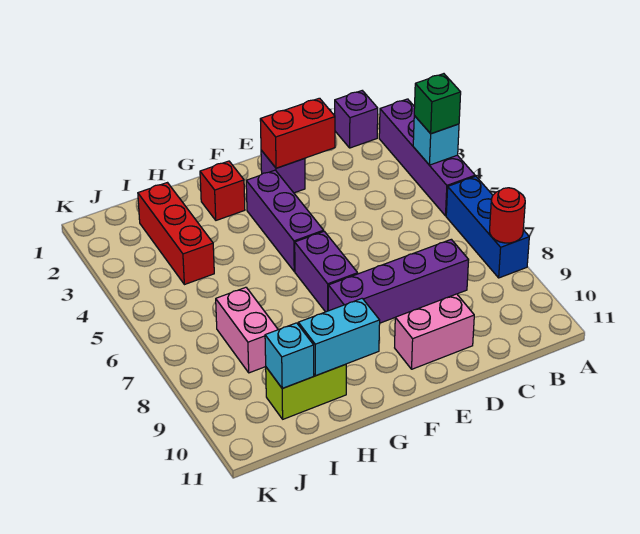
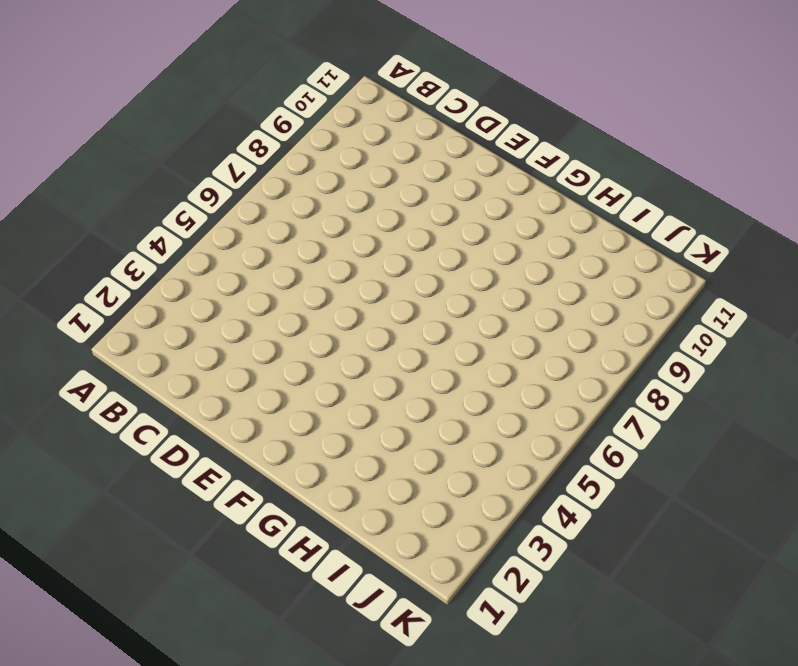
none -> purple brick A2:A5 level 1
none -> blue brick A6:A8 level 1
none -> purple brick B1 level 1

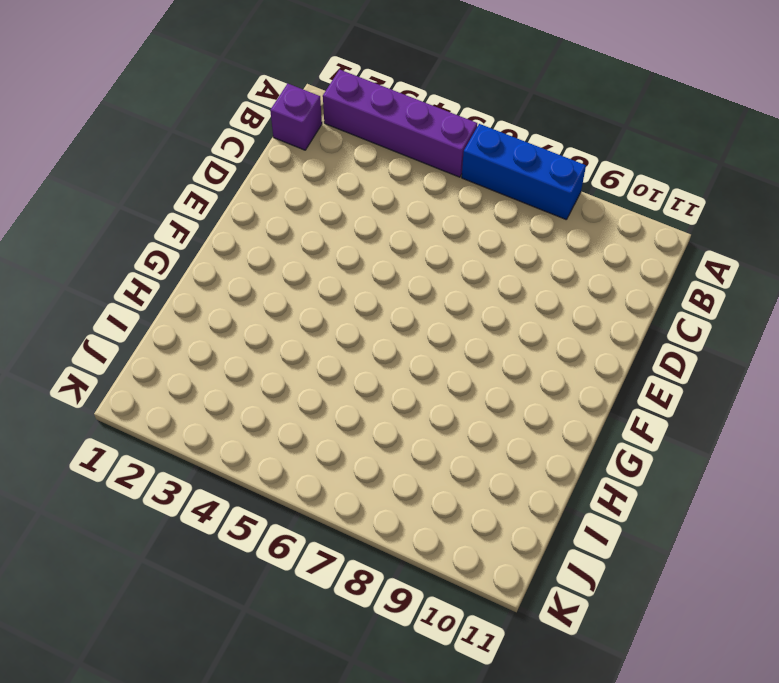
none -> purple brick C8:F8 level 1
none -> pink brick D10:E10 level 1
none -> purple brick E2 level 1

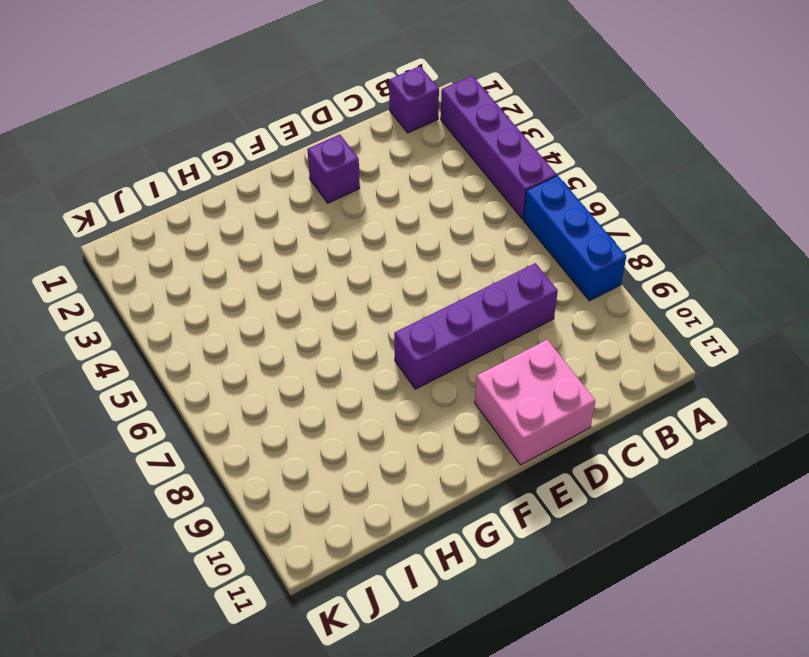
pink brick D10:E11 level 1 -> pink brick D10:E10 level 1
none -> purple brick F3:F5 level 1
none -> purple brick F6:F7 level 1
none -> red brick G2 level 1

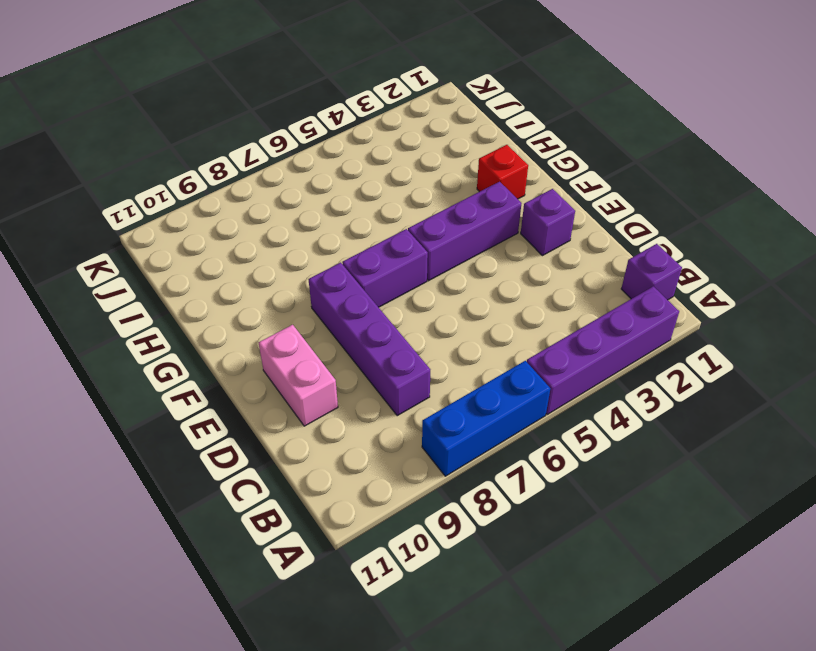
none -> lime brick H10:I10 level 1
none -> red brick I2:I4 level 1
none -> pink brick I7:I8 level 1

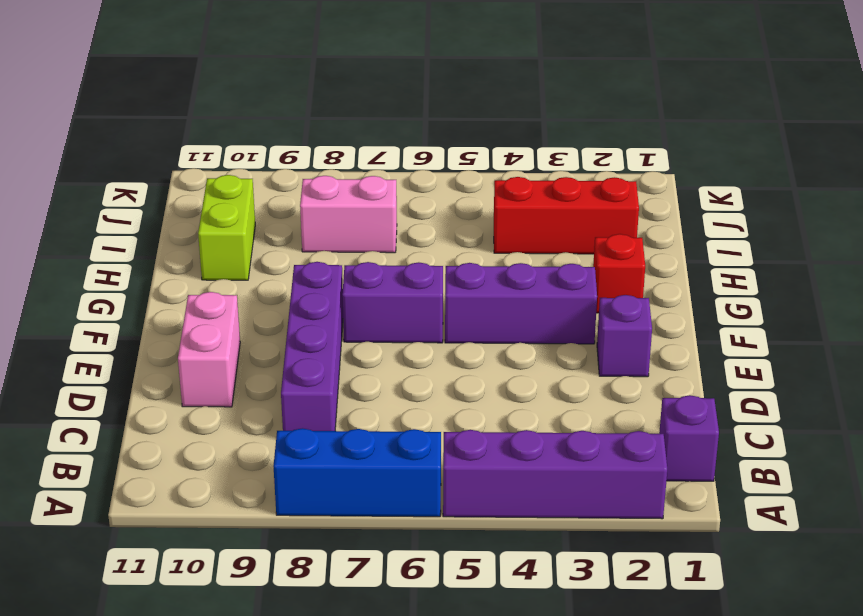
none -> cyan brick A4 level 2
none -> red round brick A8 level 2
none -> red brick D2:E2 level 2

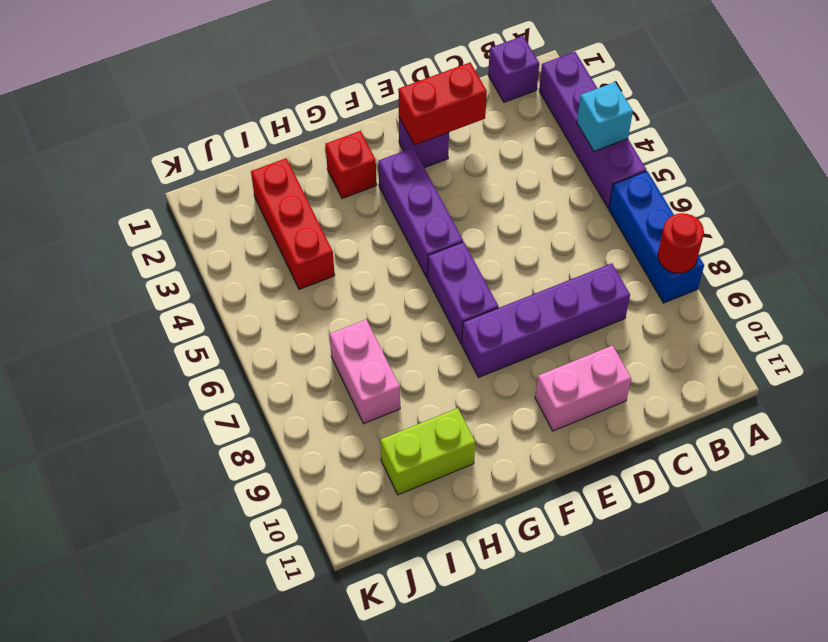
none -> cyan brick G10:H10 level 2
none -> cyan brick I10 level 2
none -> green brick A4 level 3

